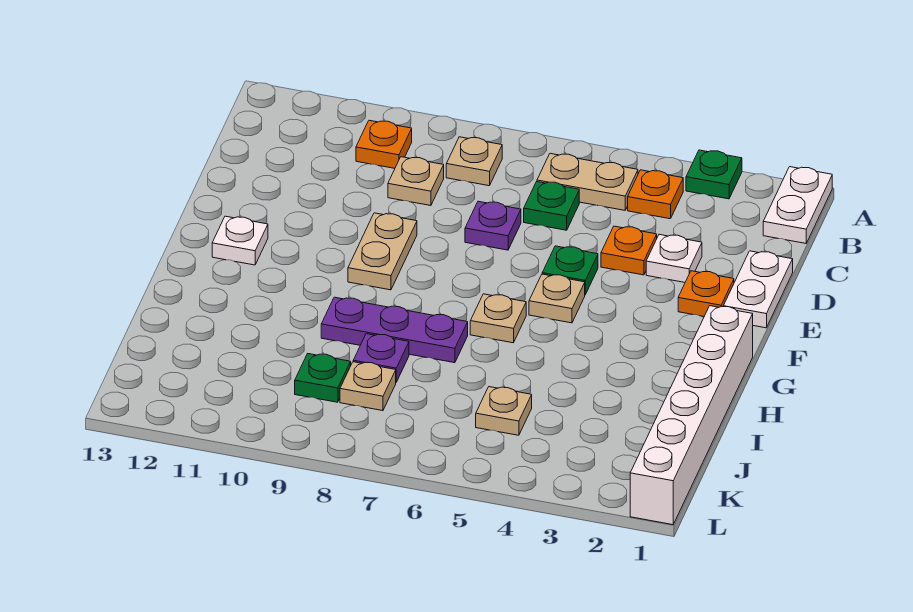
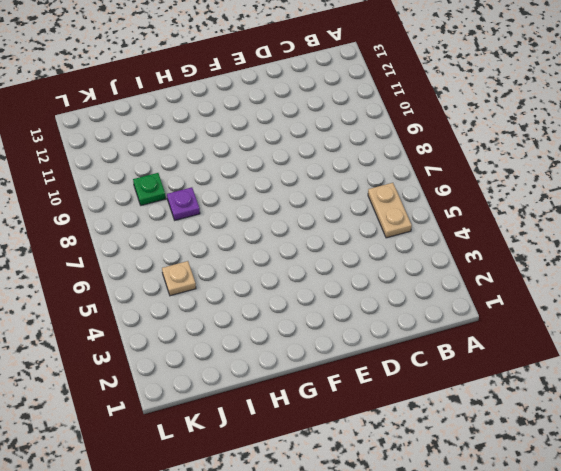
none -> white plate A1:B1 level 1
none -> green plate A3 level 1
none -> orange plate B4 level 1

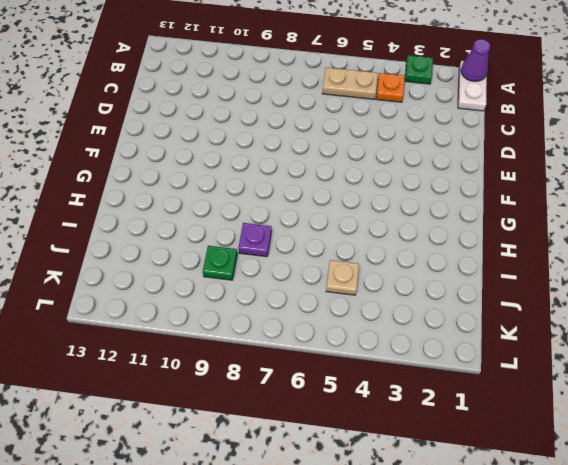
purple cone A1 level 2 -> none
none -> tan plate B8 level 1
none -> orange plate B10 level 1
none -> green plate C6 level 1

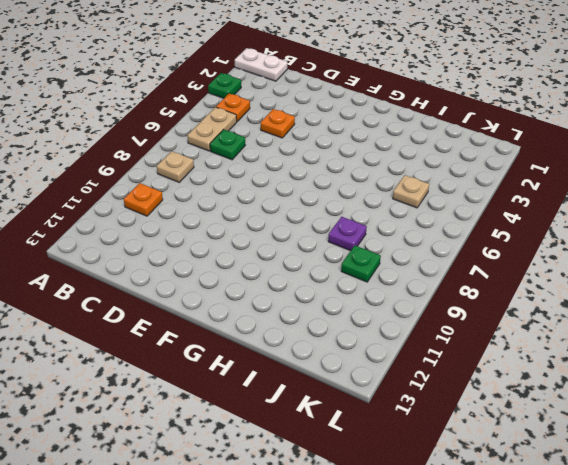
none -> tan plate C9 level 1
none -> white plate D1:E1 level 1
none -> white plate D3 level 1

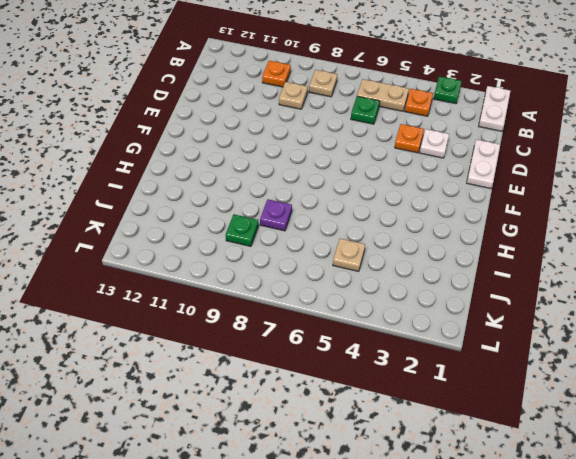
none -> purple plate D7 level 1
none -> orange plate E2 level 1
none -> green plate E5 level 1

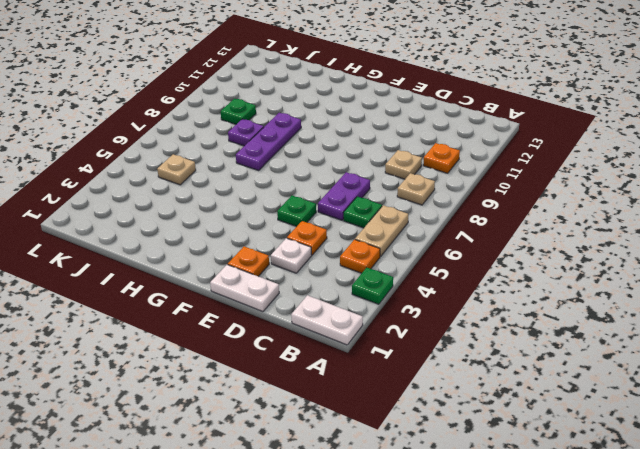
purple plate D6:D7 level 1 -> purple plate D7 level 1
none -> tan plate E9:F9 level 1
none -> tan plate F5 level 1
none -> white plate F12 level 1

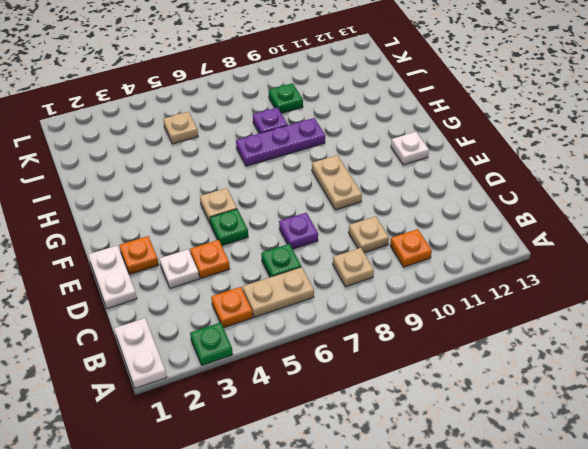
none -> white brick G1:L1 level 1
none -> tan plate G6 level 1
none -> tan plate J8 level 1

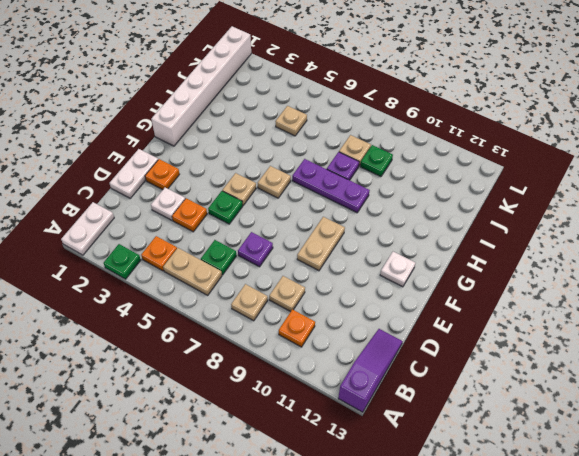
purple slope A13:C13 level 1 top A -> none

